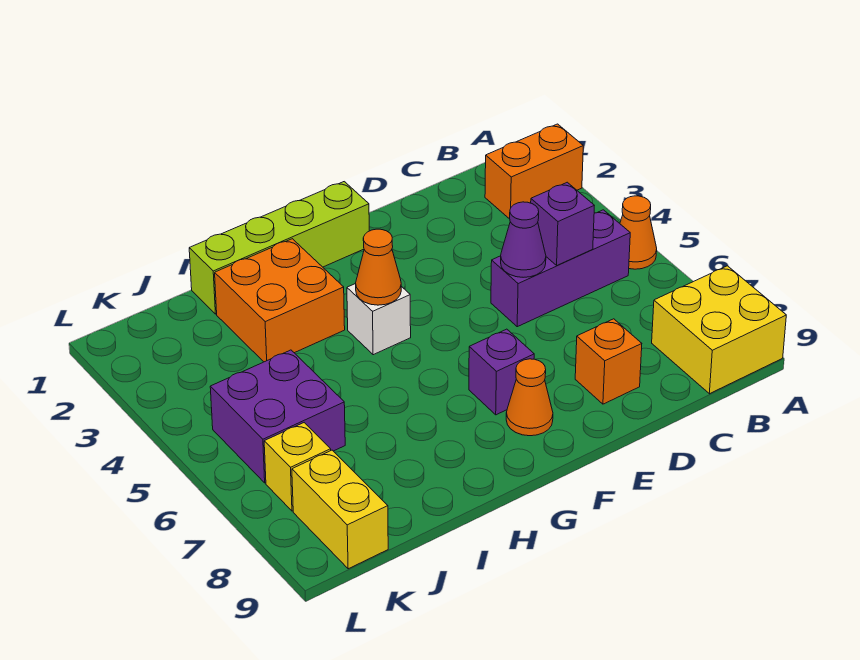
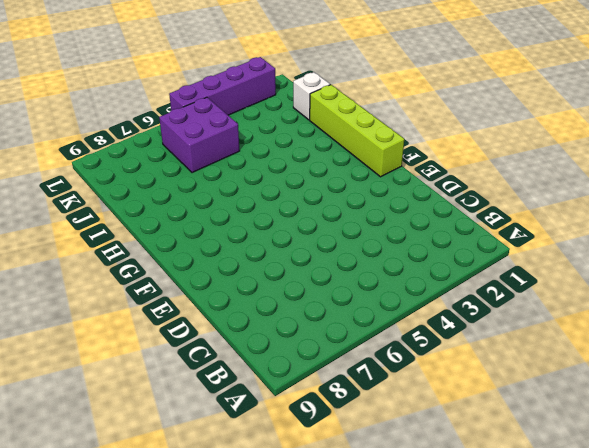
white brick J1 level 1 -> white brick G4 level 1
purple brick L2:L5 level 1 -> none
none -> orange brick A2:B2 level 1
none -> orange cone A5 level 1
none -> yellow brick A8:B9 level 1

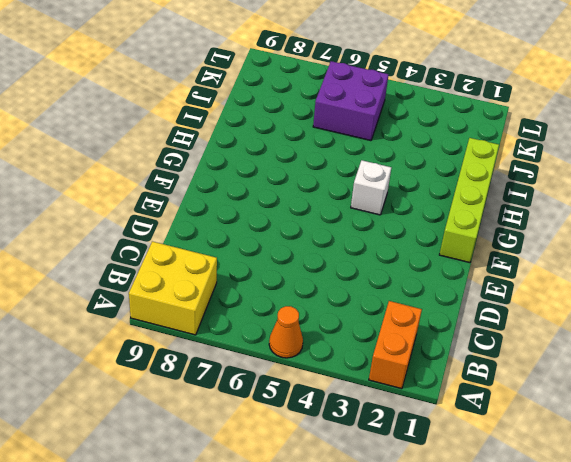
none -> purple brick B5:D5 level 1
none -> orange brick D8 level 1
none -> purple brick F7 level 1

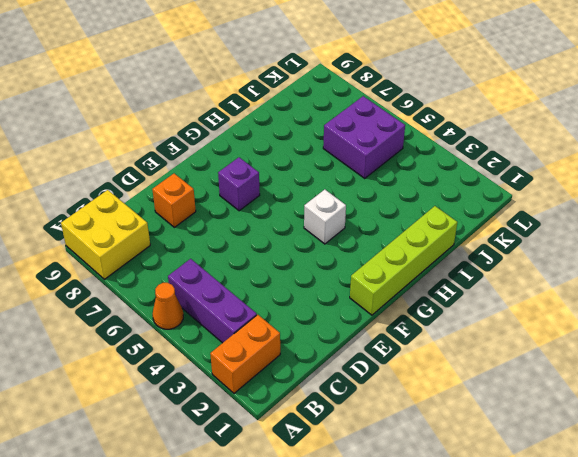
purple brick B3:B5 level 1 -> purple brick B5:D5 level 1
none -> orange cone F8 level 1
none -> orange brick H2:I3 level 1
none -> yellow brick K7 level 1

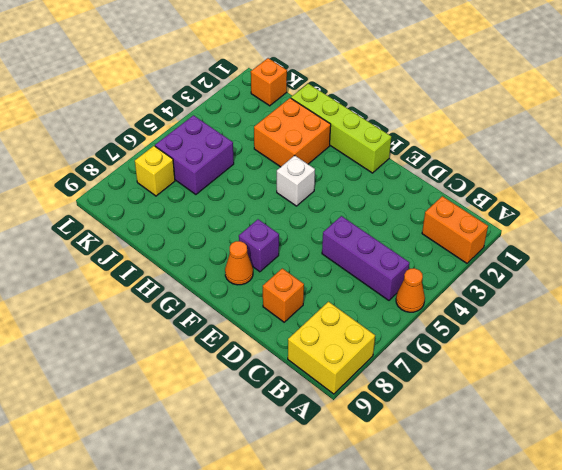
orange brick K1 level 1 -> none
none -> yellow brick K8:K9 level 1
none -> purple brick C5 level 2
none -> purple cone D5 level 2

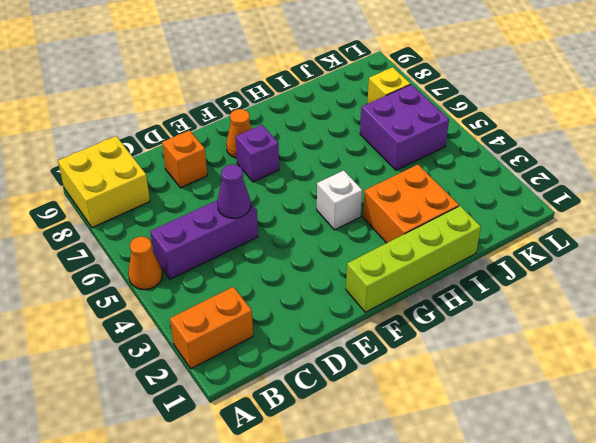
none -> yellow brick K8:K9 level 1
none -> purple brick C5 level 2
none -> orange cone G4 level 2

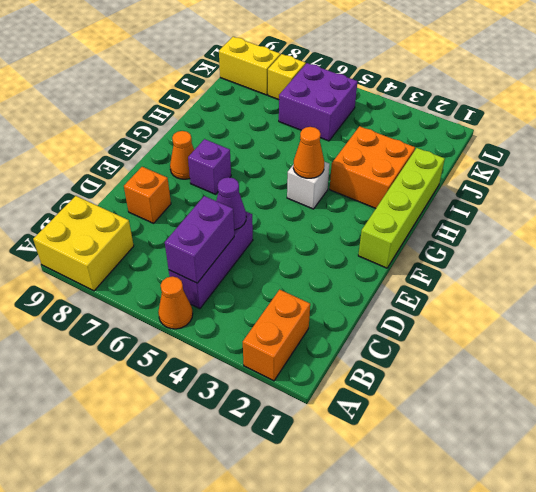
purple brick B5:C5 level 2 -> purple brick C5 level 2

